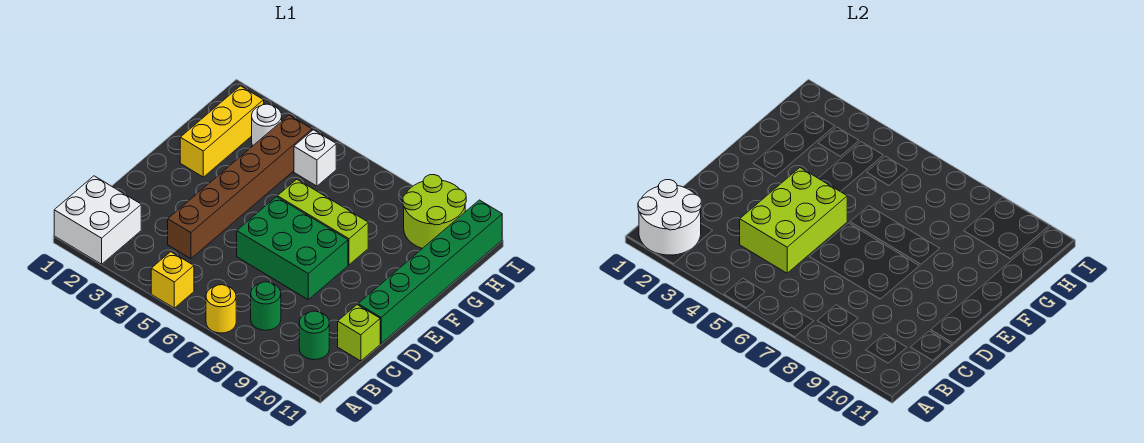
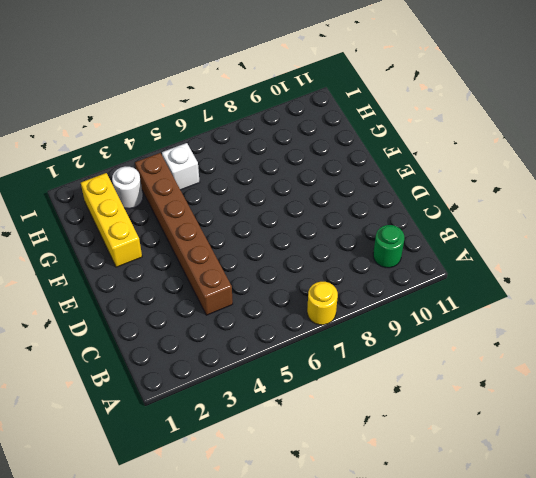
none -> white brick A1:B2 level 1
none -> yellow brick A5 level 1
none -> green round brick B8 level 1

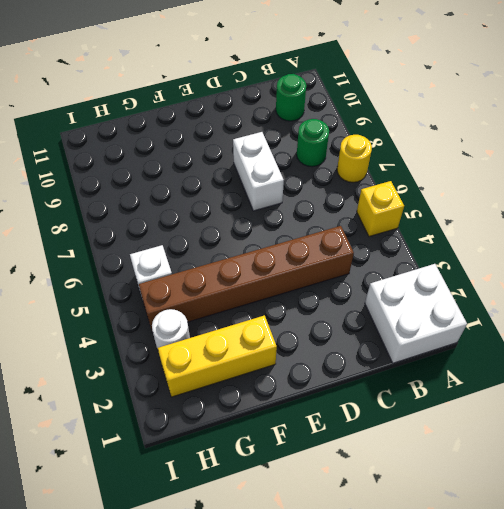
white brick D7:D8 level 1 -> green brick D6:E8 level 1
none -> lime brick C11 level 1
none -> green brick D11:I11 level 1
none -> lime brick F6:F8 level 1

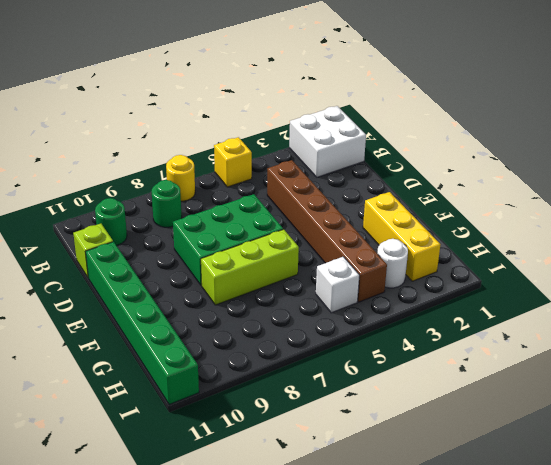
none -> lime round brick H9:I10 level 1
none -> white round brick A1:B2 level 2
none -> lime brick C4:E5 level 2

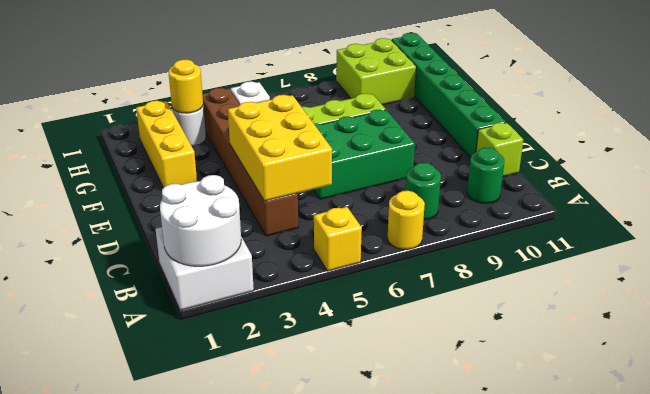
yellow brick C4:E5 level 2 -> lime brick C4:E5 level 2
yellow round brick H3 level 2 -> none
lime brick H9:I10 level 1 -> lime round brick H9:I10 level 1

